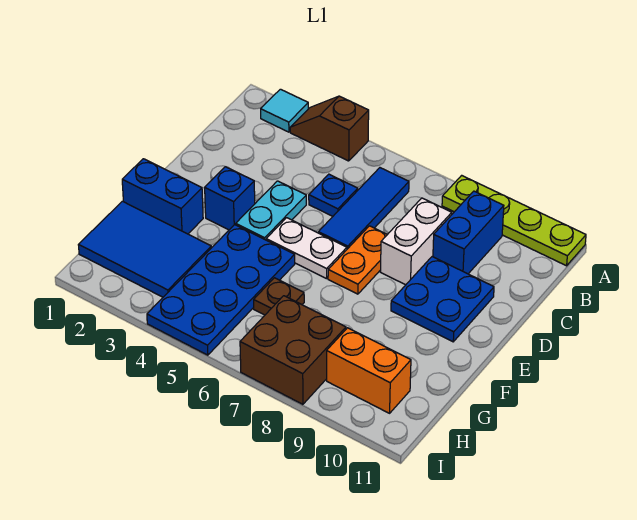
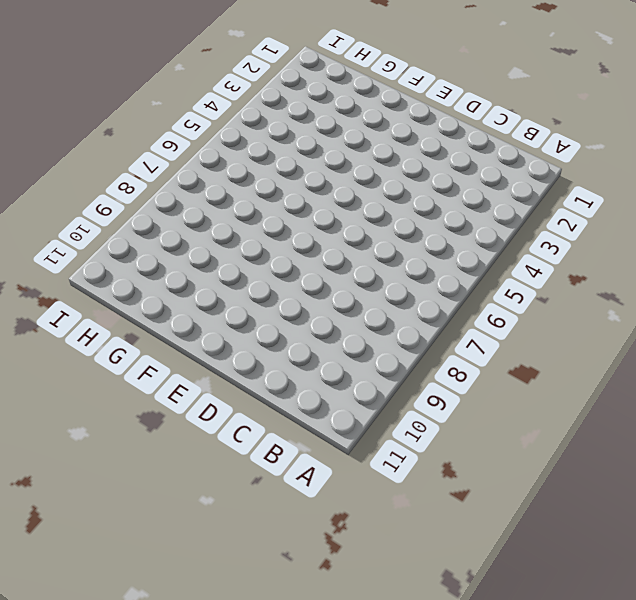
none -> cyan tile A2 level 1
none -> brown slope A3:A4 level 1 top 4
none -> lime plate A8:A11 level 1

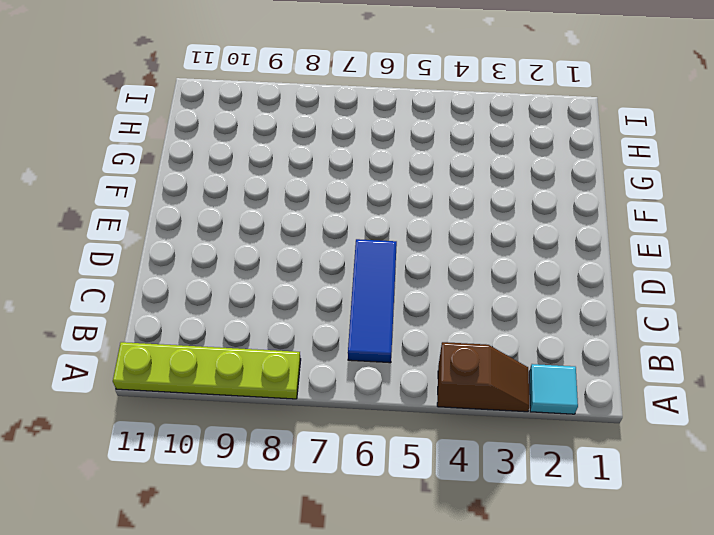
none -> blue brick B9:C9 level 1
none -> blue plate C5 level 1
none -> white brick C8:D8 level 1

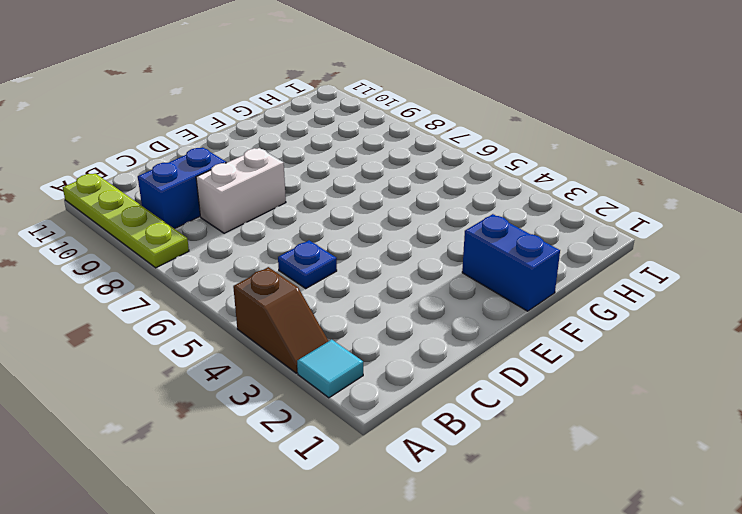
none -> blue tile B6:D6 level 1
none -> cyan plate D4:E4 level 1
none -> orange plate D7:E7 level 1

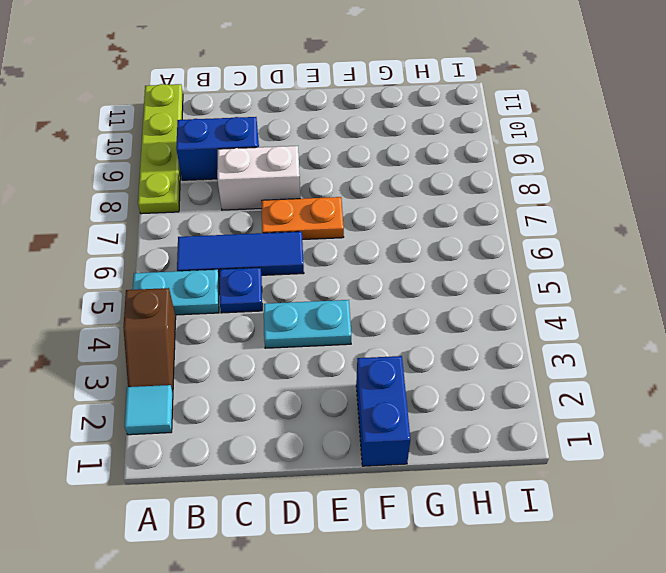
cyan plate A5:B5 level 1 -> none
none -> blue plate D9:E10 level 1
none -> blue brick E3 level 1
none -> white plate E5:E6 level 1

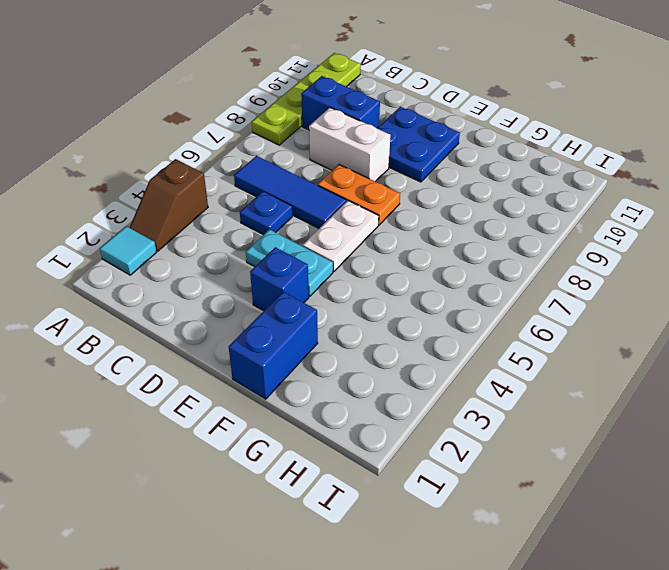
none -> blue plate F4:I5 level 1
none -> blue tile G1:H3 level 1
none -> brown plate G6 level 1

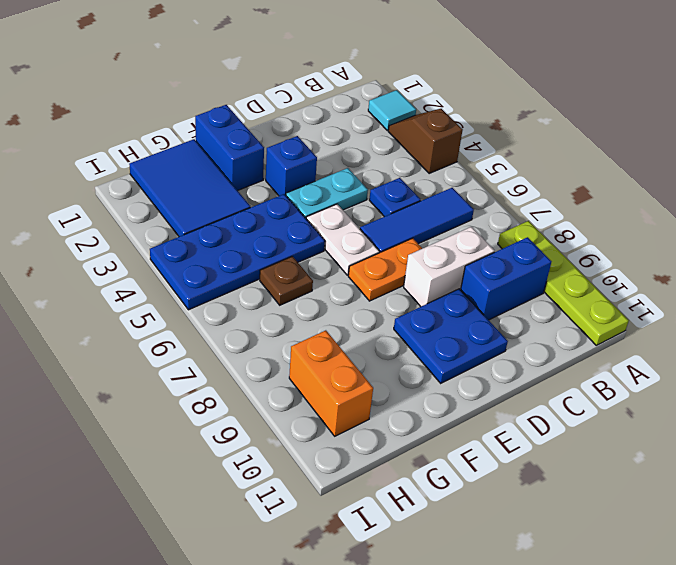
none -> brown brick H7:I8 level 1

